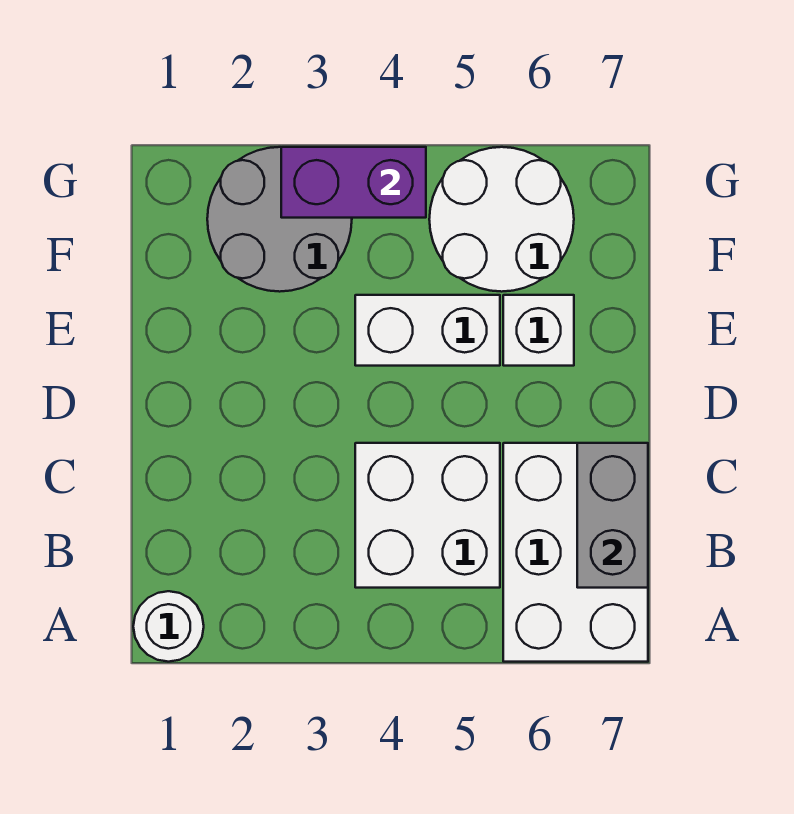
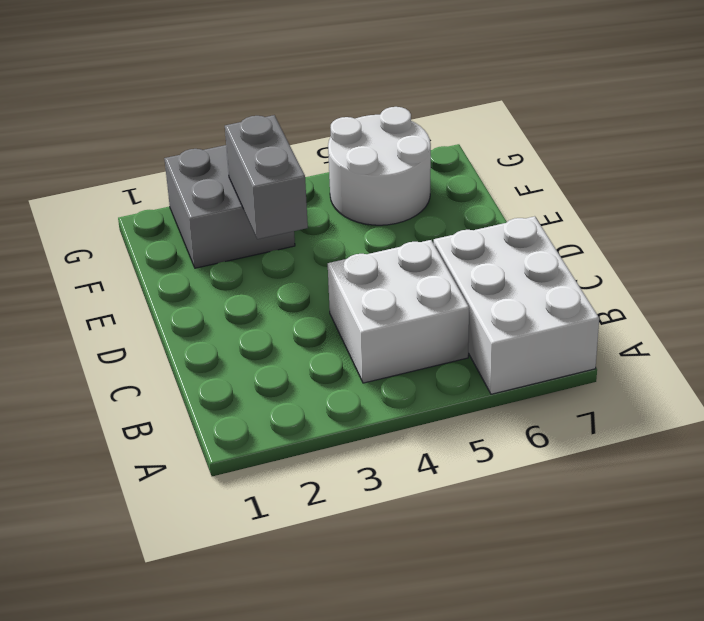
grey brick E3:F3 level 2 -> grey brick B7:C7 level 2
grey brick F2:G3 level 1 -> grey round brick F2:G3 level 1
none -> white round brick A1 level 1
none -> white brick E4:E5 level 1

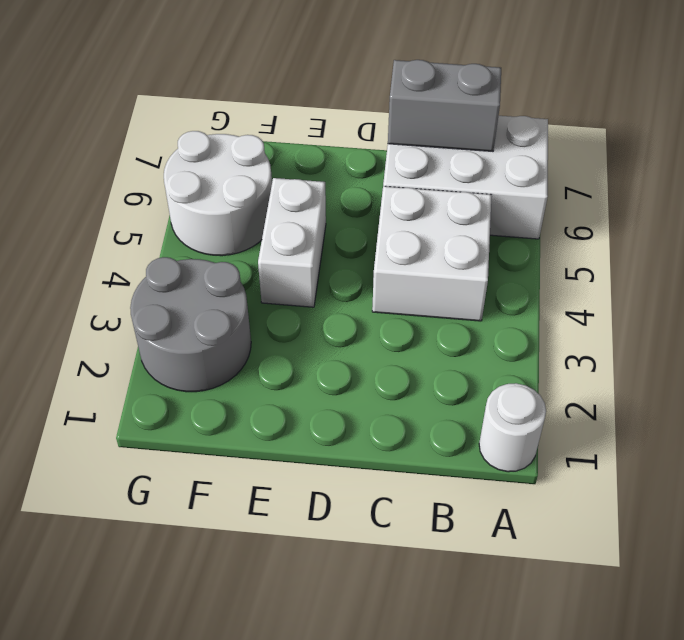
none -> white brick E6 level 1
none -> purple brick G3:G4 level 2

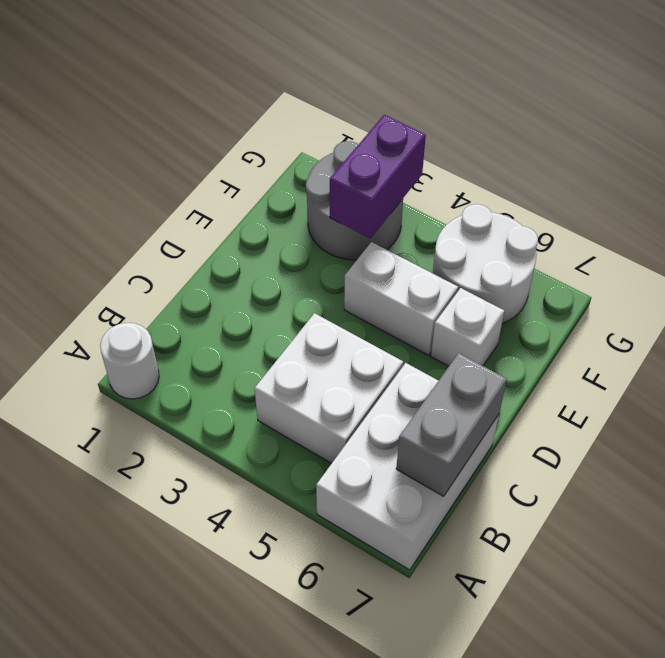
purple brick F3:G3 level 2 -> purple brick G3:G4 level 2

